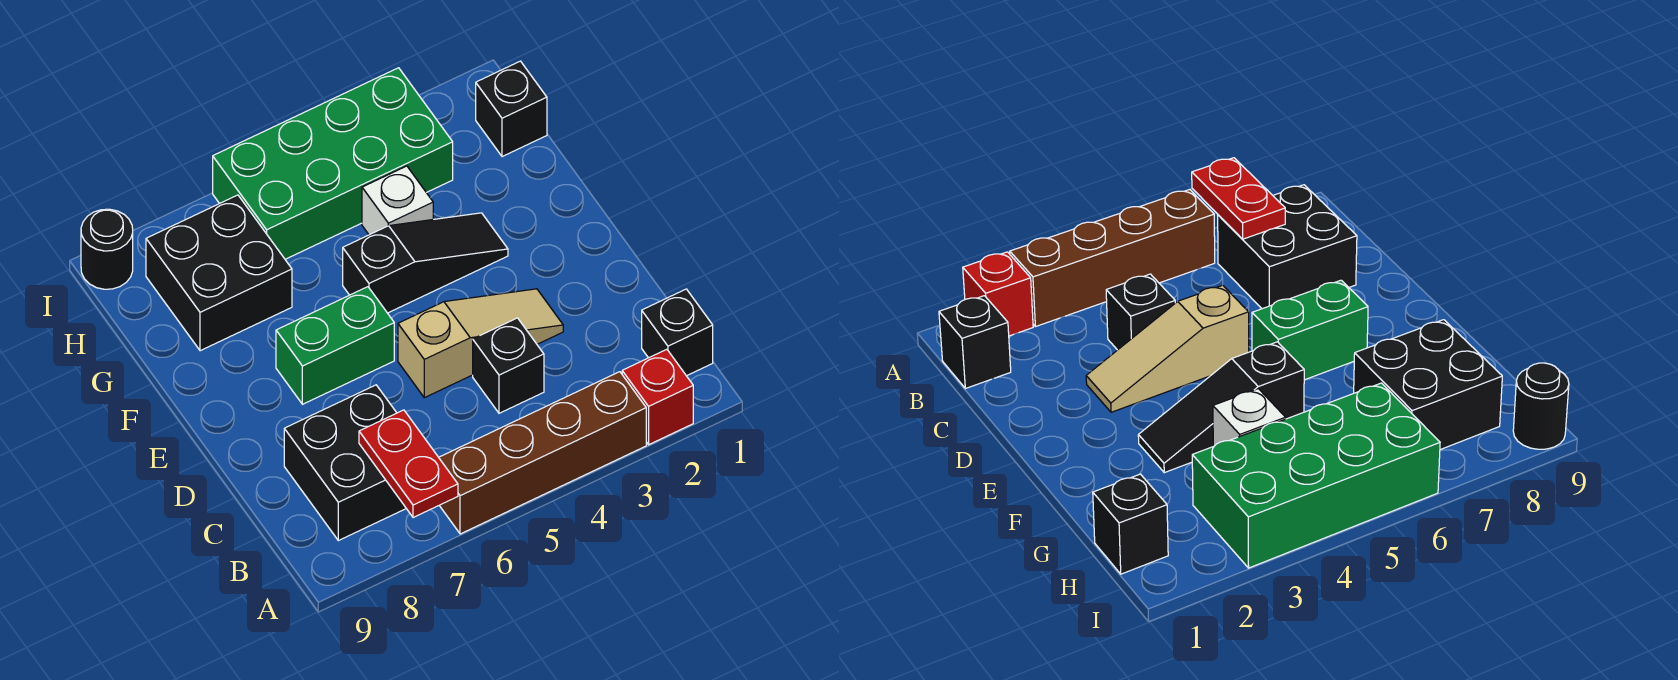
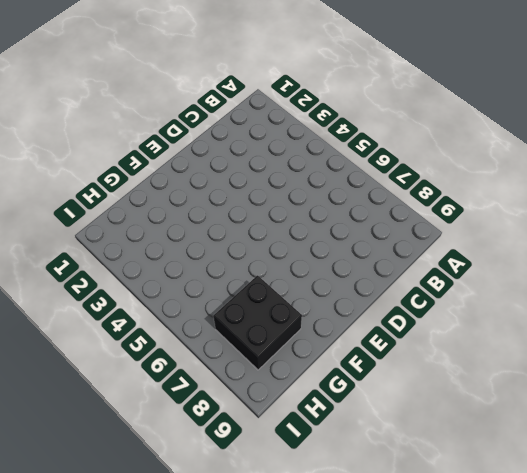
none -> red brick A2 level 1
none -> brown brick A3:A6 level 1
none -> black brick B1 level 1

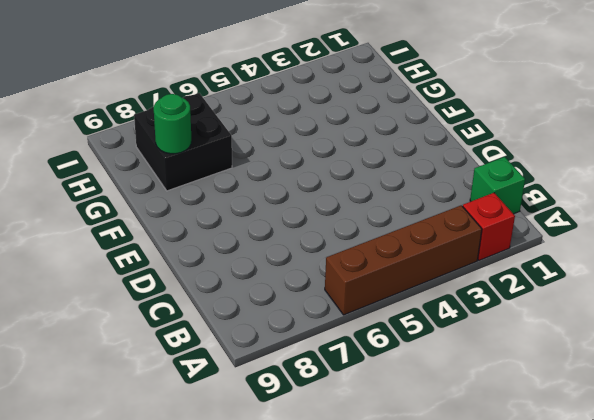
green brick B1 level 1 -> black brick B1 level 1
green round brick G8 level 2 -> none
none -> black brick B7:C8 level 1
none -> black brick C4 level 1
none -> tan slope D3:D5 level 1 top 5

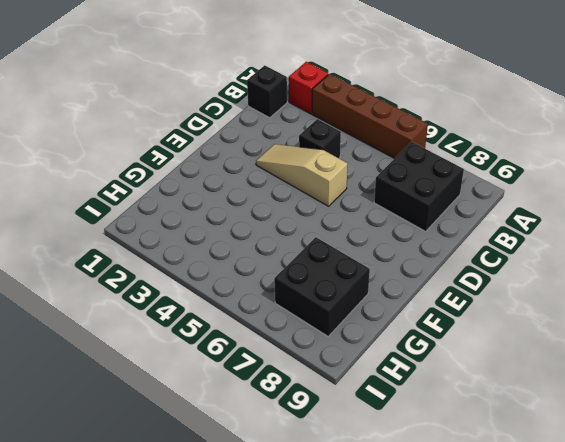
none -> green brick E6:E7 level 1
none -> black slope F3:F5 level 1 top 5
none -> white brick G4 level 1

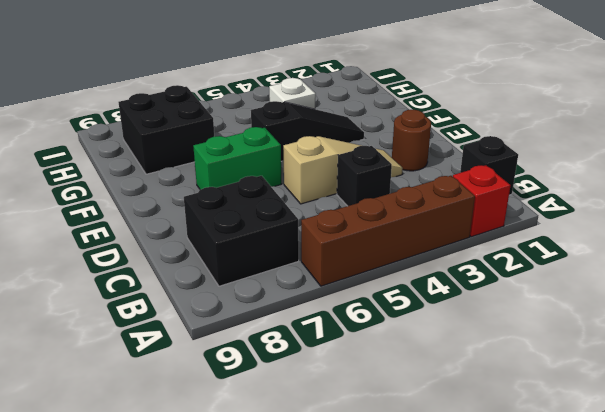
brown round brick D2 level 1 -> none
none -> black brick H1 level 1
none -> green brick H3:I6 level 1
none -> black round brick I9 level 1

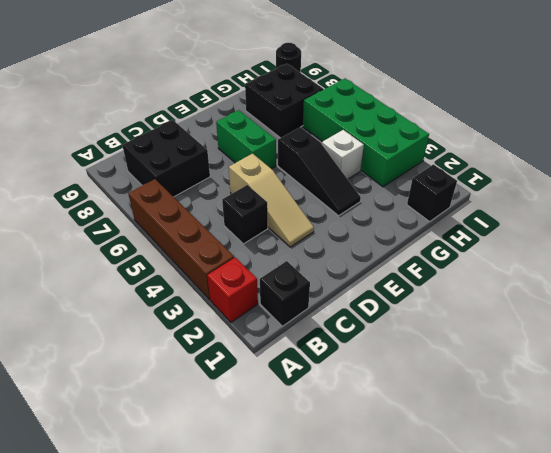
none -> red plate A7:B7 level 2

